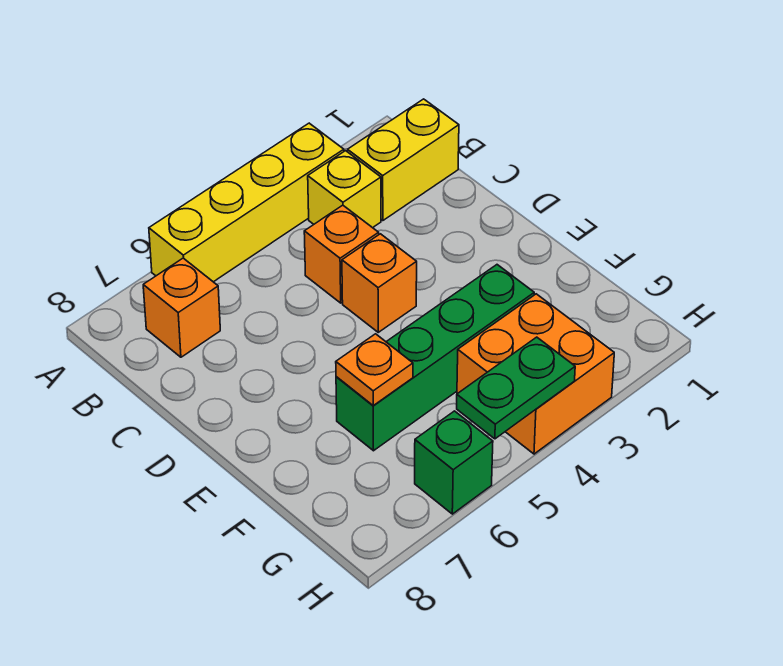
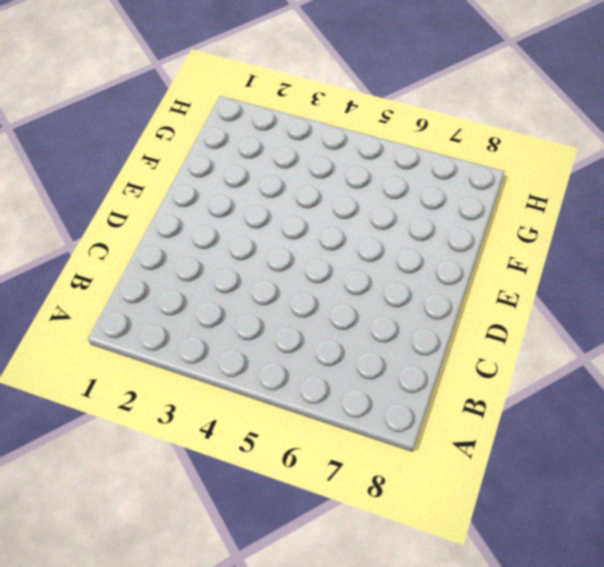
none -> yellow brick A3:A6 level 1
none -> yellow brick B1:B2 level 1

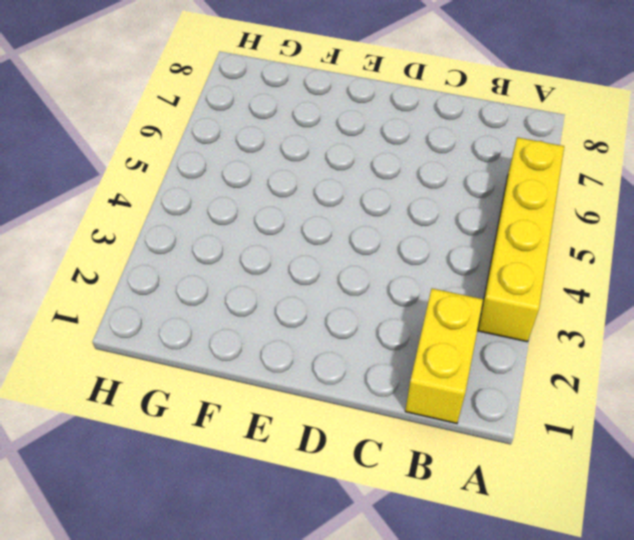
none -> yellow brick B3 level 1
none -> orange brick B7 level 1

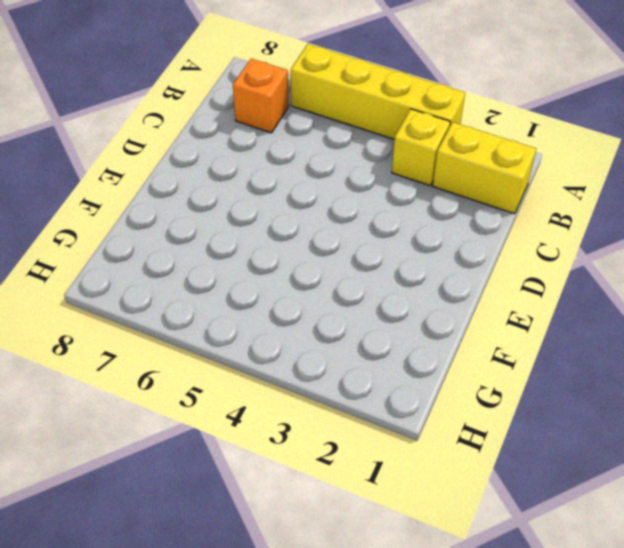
none -> orange brick C4 level 1
none -> orange brick D4 level 1

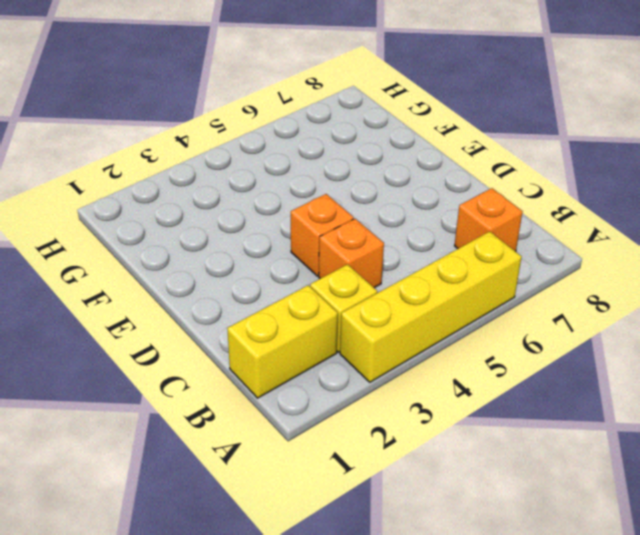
none -> green brick F3:F6 level 1
none -> orange brick G3:H4 level 1

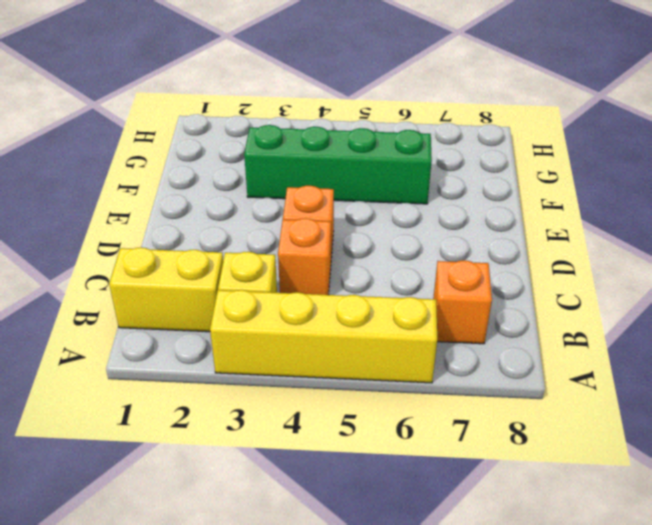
none -> orange brick G3:H4 level 1
none -> green brick H6 level 1

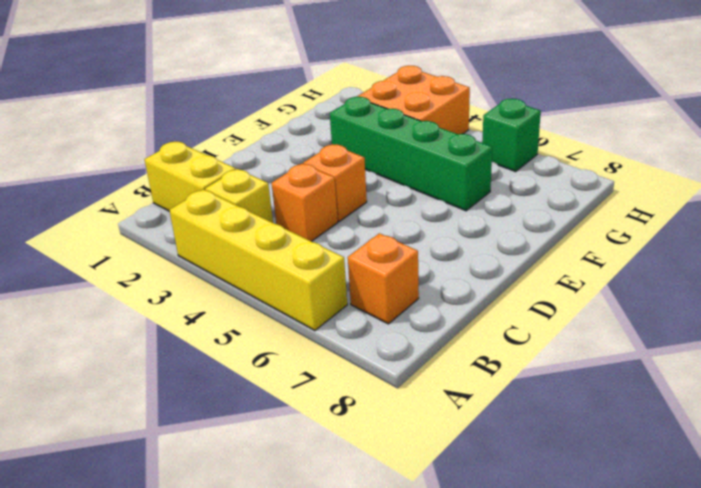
none -> orange plate F6 level 2
none -> green plate H4:H5 level 2

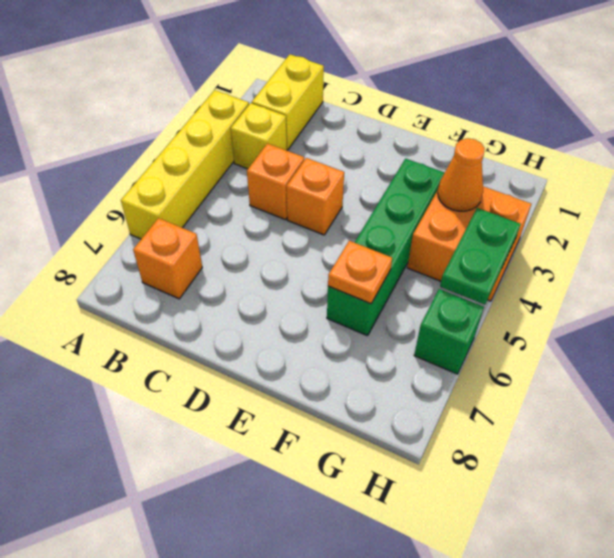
orange cone G3 level 2 -> none

